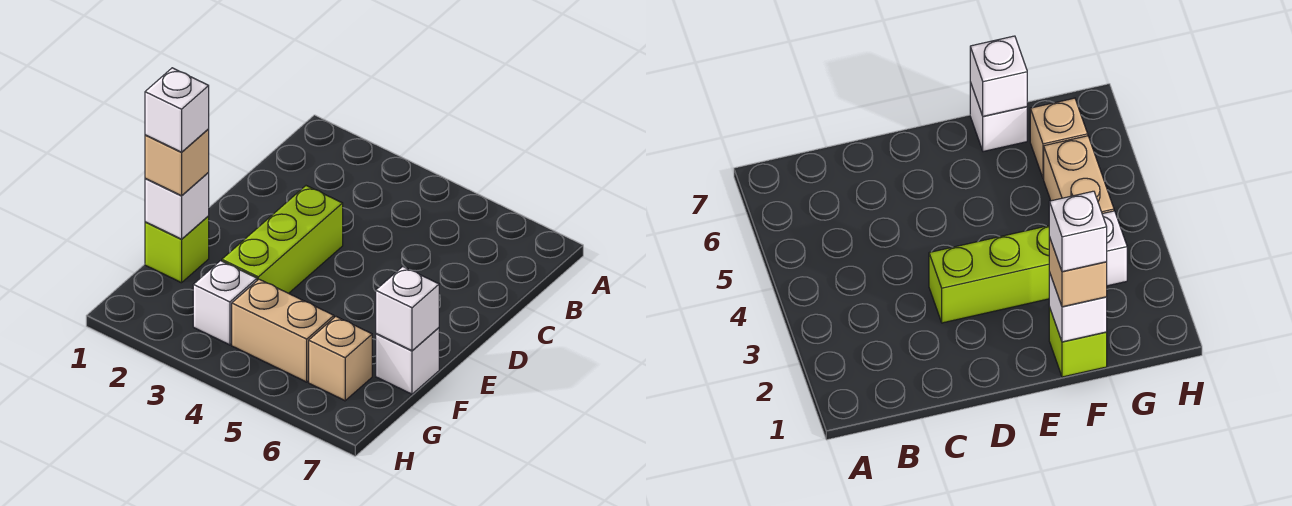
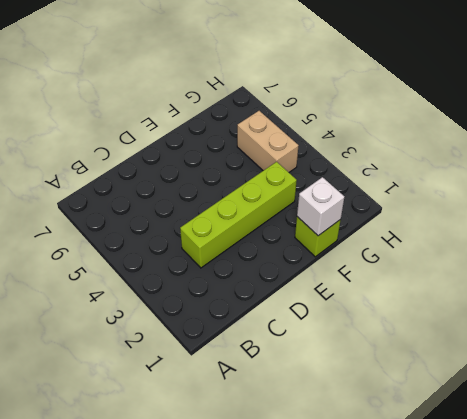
lime brick C3:F3 level 1 -> lime brick D3:F3 level 1
none -> white brick F7 level 1
none -> white brick G3 level 1

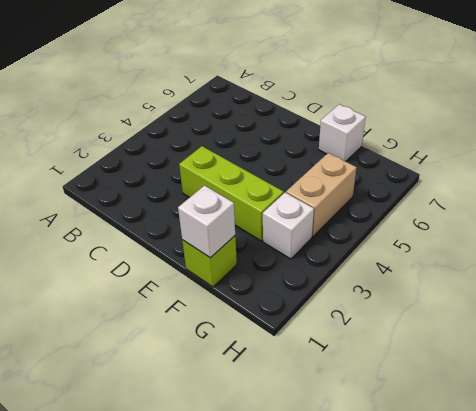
none -> tan brick G6 level 1
none -> white brick F7 level 2

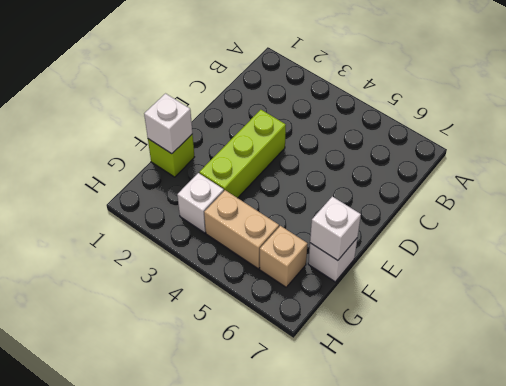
none -> tan brick F1 level 3
none -> white brick F1 level 4

